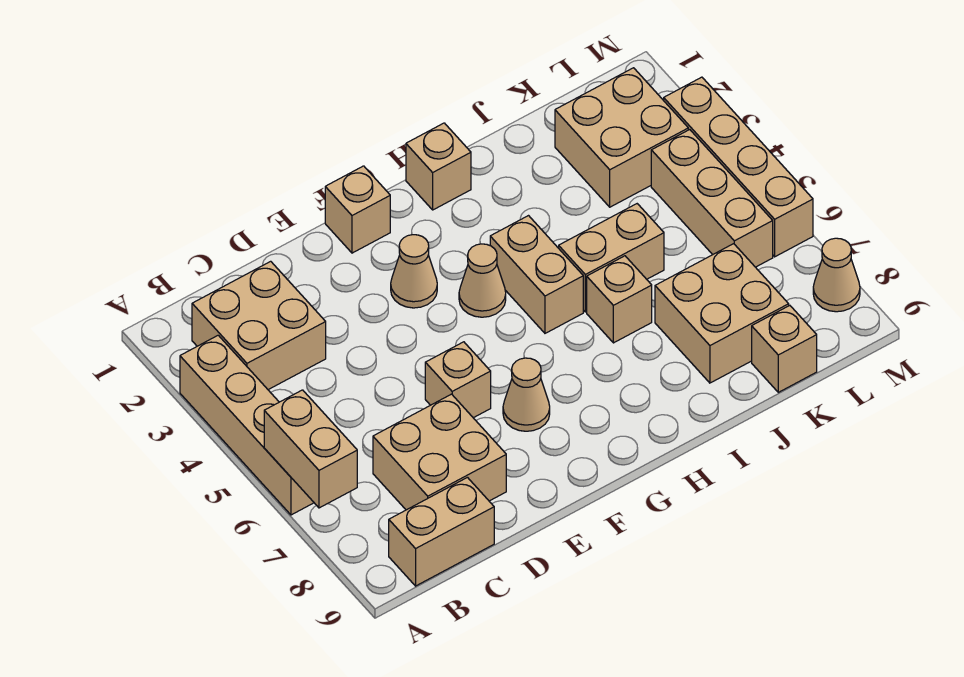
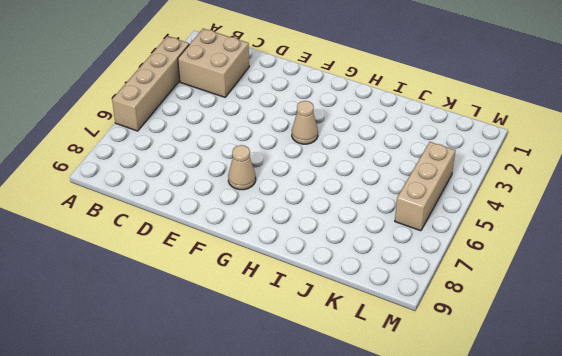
none -> tan brick B9:C9 level 1
none -> tan brick C7:D8 level 1
none -> tan brick E6 level 1

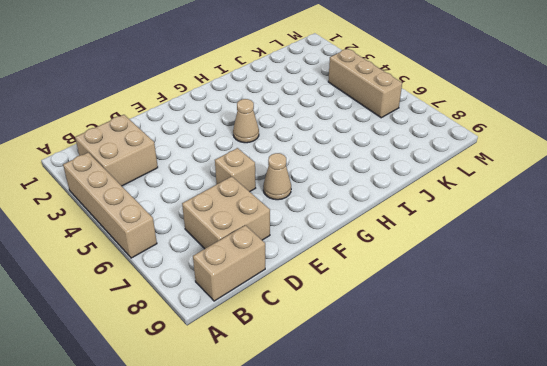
none -> tan brick F1 level 1
none -> tan cone F3 level 1
none -> tan brick H1 level 1

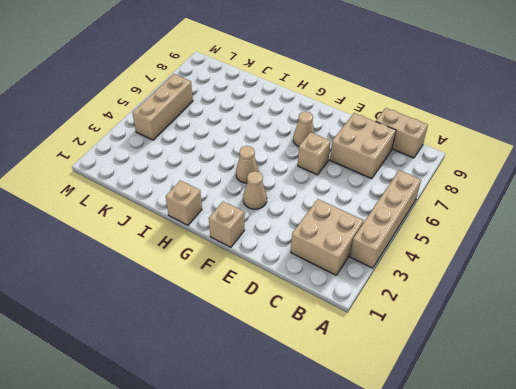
none -> tan brick H4:H5 level 1
none -> tan brick I5:J5 level 1
none -> tan brick I6 level 1

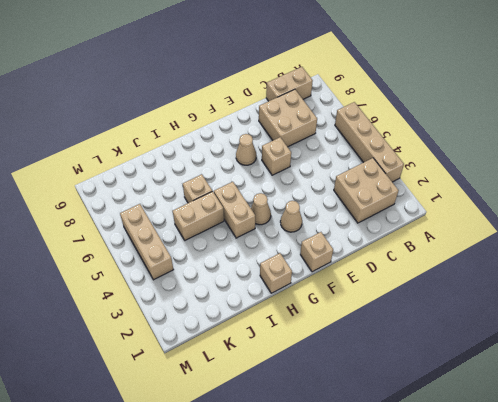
none -> tan brick J7:K8 level 1
none -> tan brick K2:L3 level 1
none -> tan brick K9 level 1

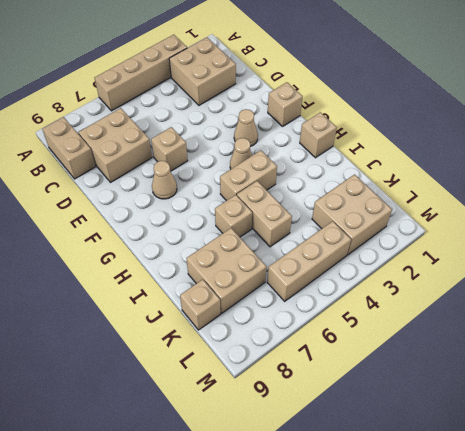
none -> tan brick M3:M6 level 1
none -> tan cone M8 level 1
none -> tan brick A6:A7 level 2

